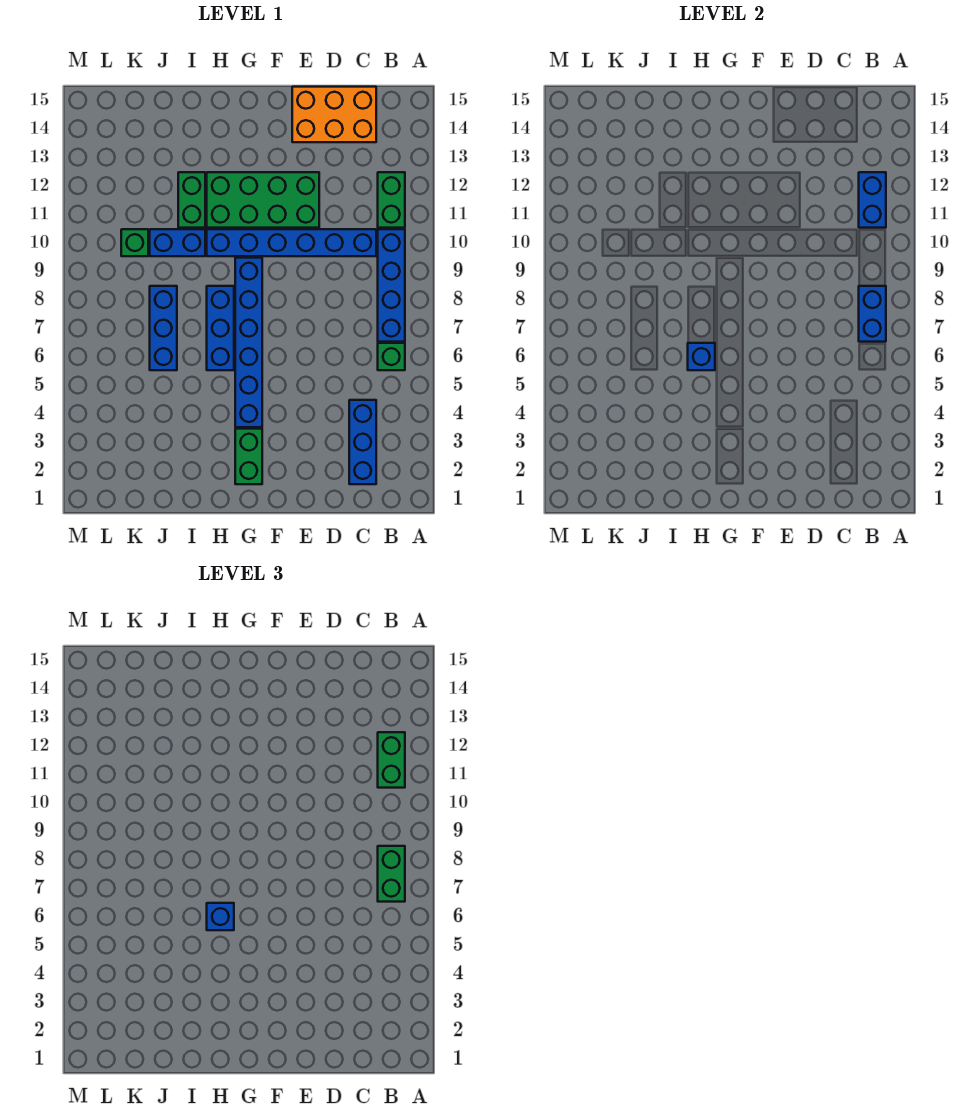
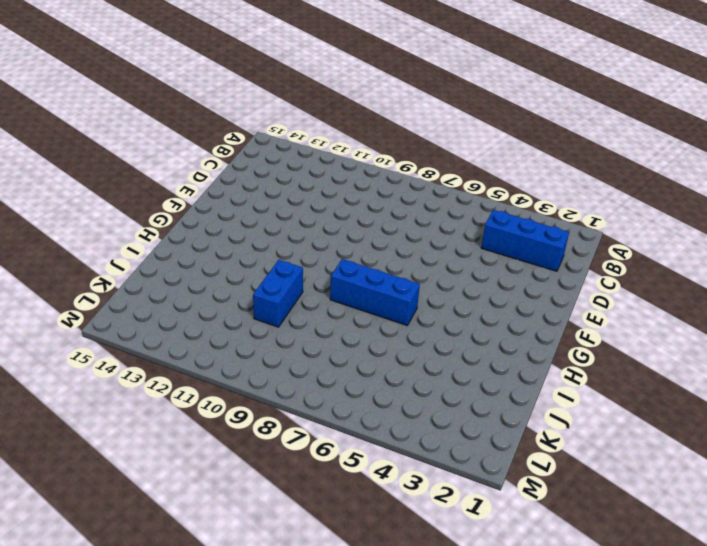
none -> green brick B6 level 1
none -> blue brick B7:B10 level 1
none -> green brick B11:B12 level 1

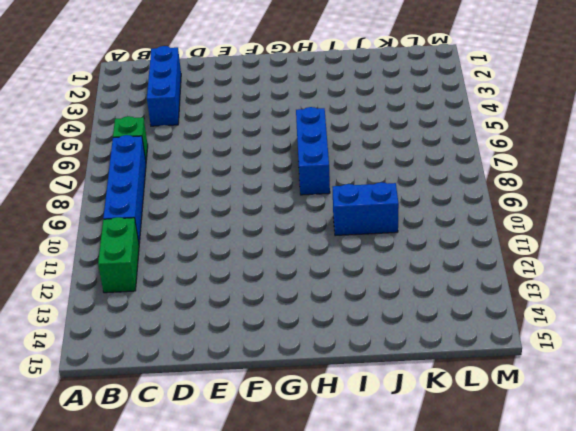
none -> blue brick C10:H10 level 1
none -> orange brick C14:E15 level 1
none -> green brick E11:H12 level 1

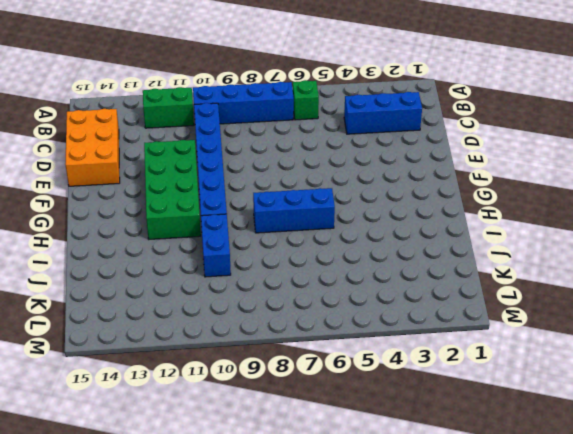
none -> green brick G2:G3 level 1
none -> blue brick G4:G9 level 1
none -> green brick I11:I12 level 1

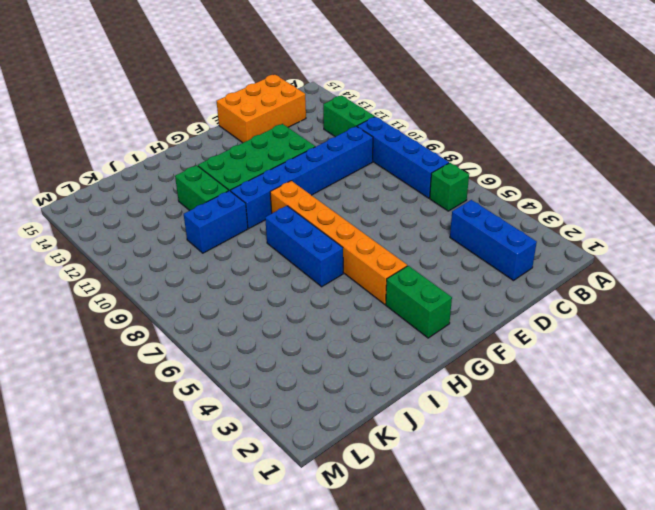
orange brick G4:G9 level 1 -> blue brick G4:G9 level 1
none -> blue brick J6:J8 level 1
none -> green brick K10 level 1
none -> blue brick B7:B8 level 2

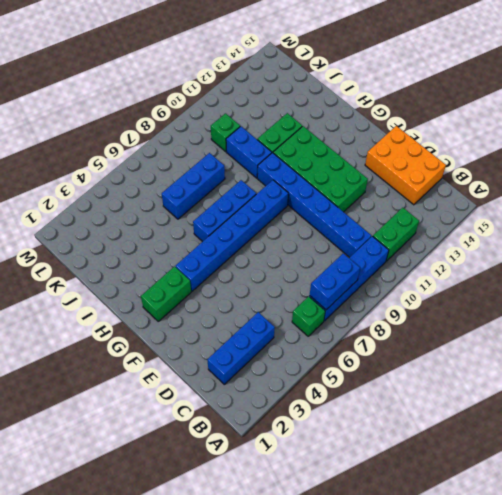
none -> blue brick B11:B12 level 2
none -> blue brick H6 level 2
none -> green brick B7:B8 level 3

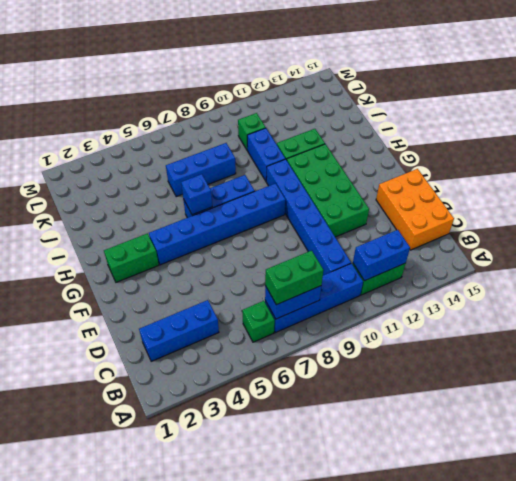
none -> green brick B11:B12 level 3
none -> blue brick H6 level 3

